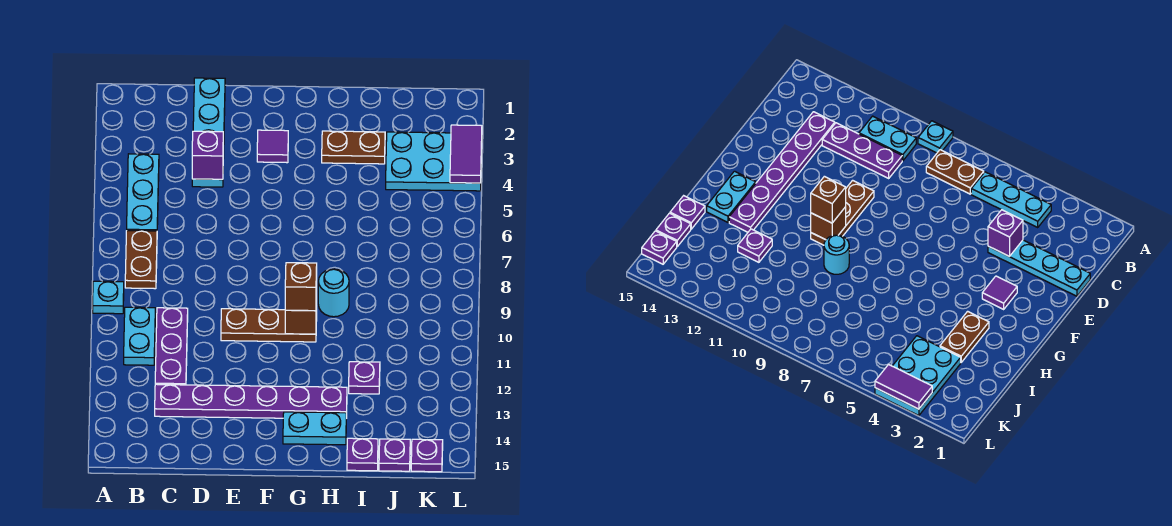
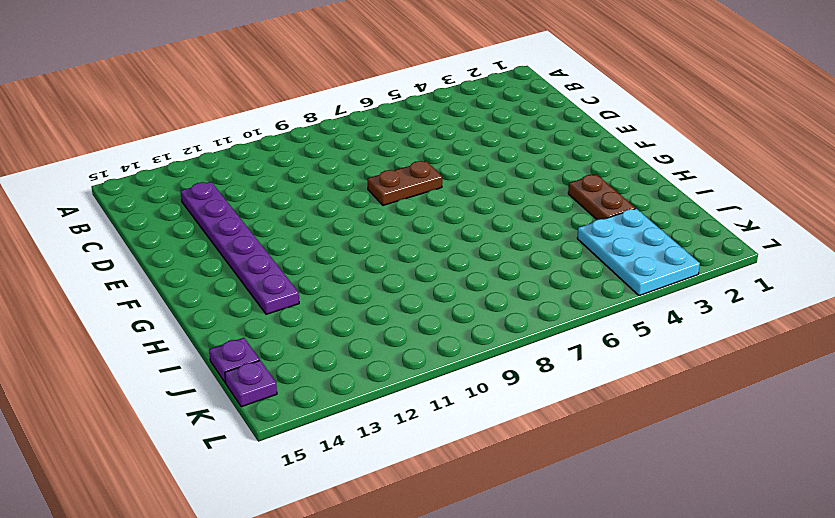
brown plate E7:E8 level 1 -> brown plate B7:B8 level 1
none -> cyan plate A9 level 1
none -> cyan plate B4:B6 level 1
none -> cyan plate B10:B11 level 1

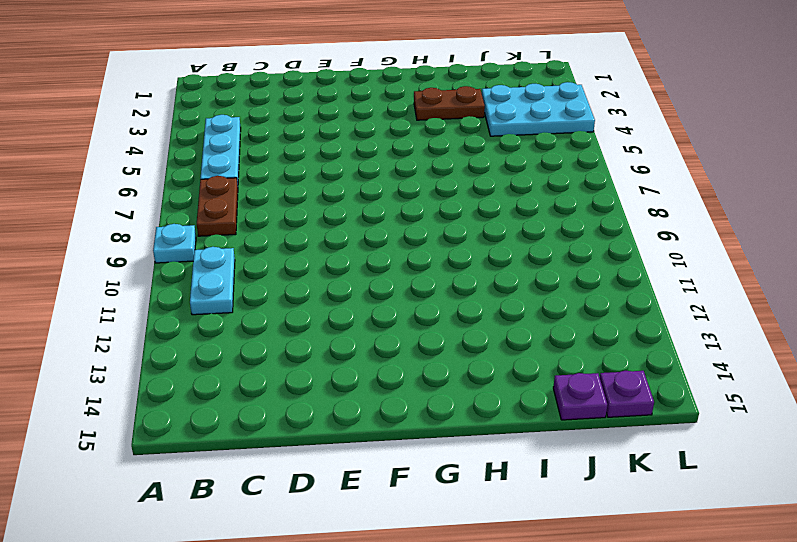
none -> purple plate C10:C12 level 1
none -> purple plate C13:H13 level 1
none -> cyan plate D1:D4 level 1

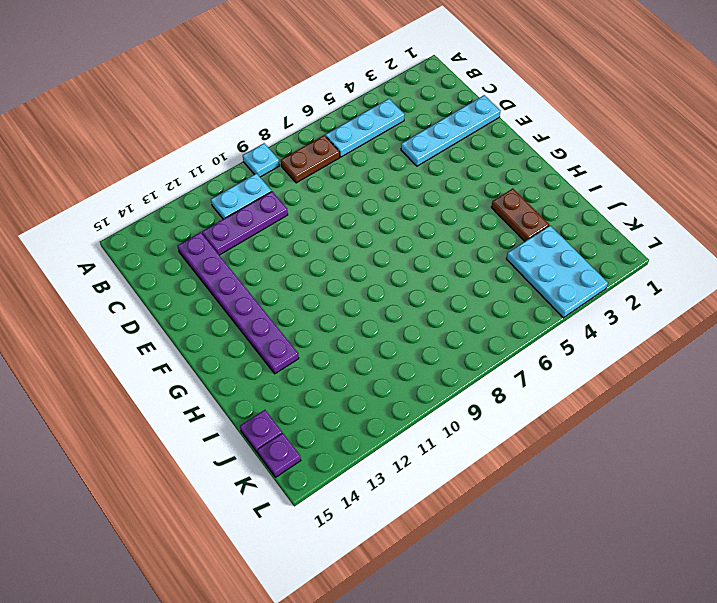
none -> brown plate E10:G10 level 1
none -> purple tile F3 level 1
none -> cyan plate G14:H14 level 1

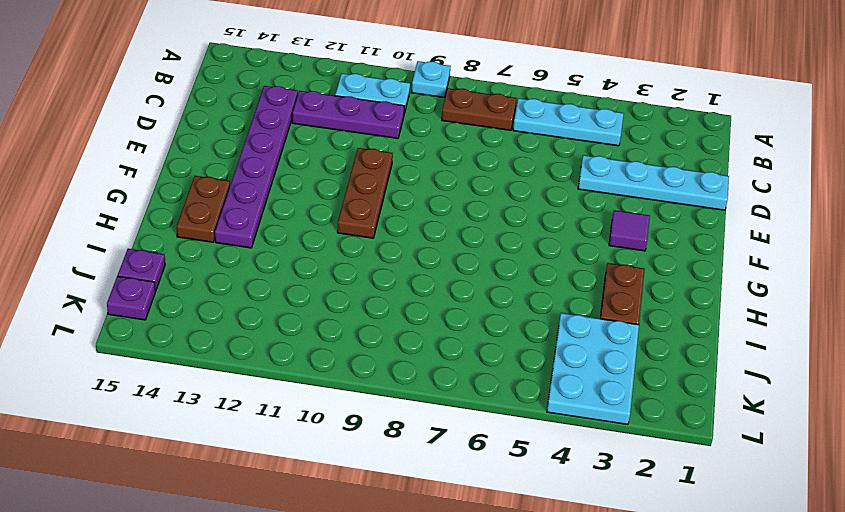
brown plate G14:H14 level 1 -> cyan plate G14:H14 level 1
none -> cyan round brick H9 level 1
none -> purple plate I12 level 1
none -> purple plate I15 level 1

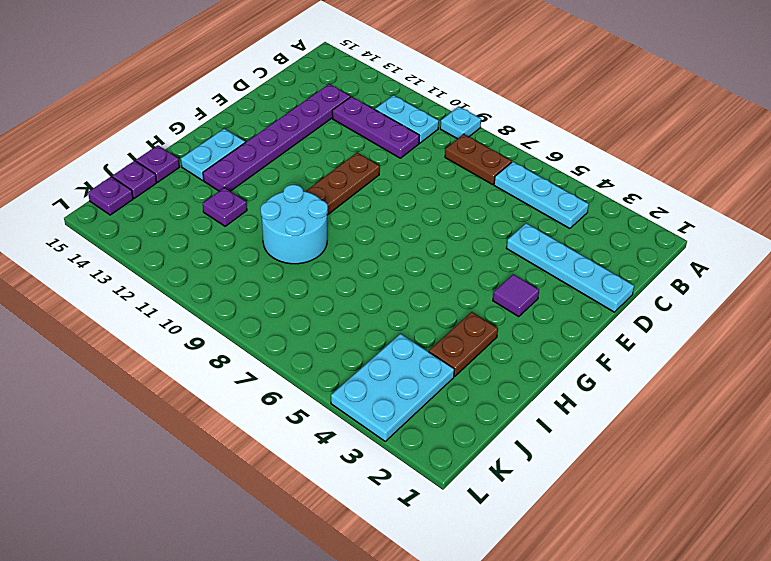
cyan round brick H9:I10 level 1 -> cyan round brick H9 level 1
none -> purple brick D4 level 2
none -> brown brick G10 level 2
none -> purple tile L3:L4 level 2

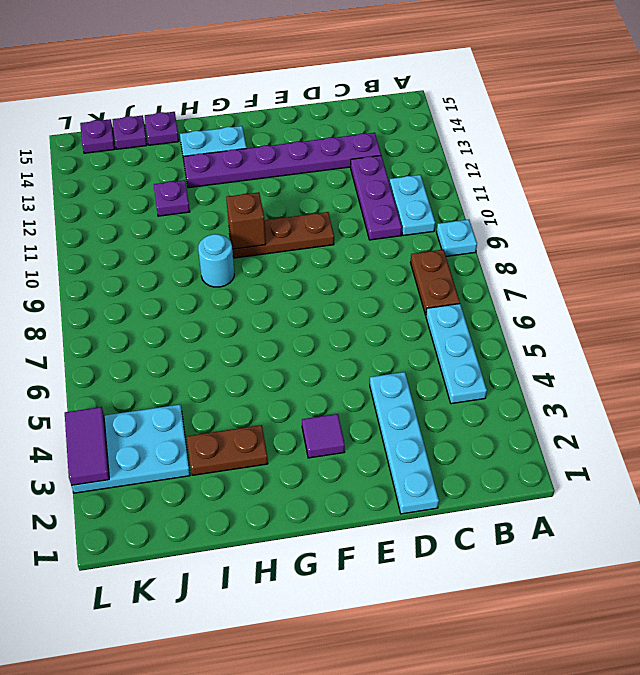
none -> purple brick D4 level 2
none -> brown brick G10 level 3

